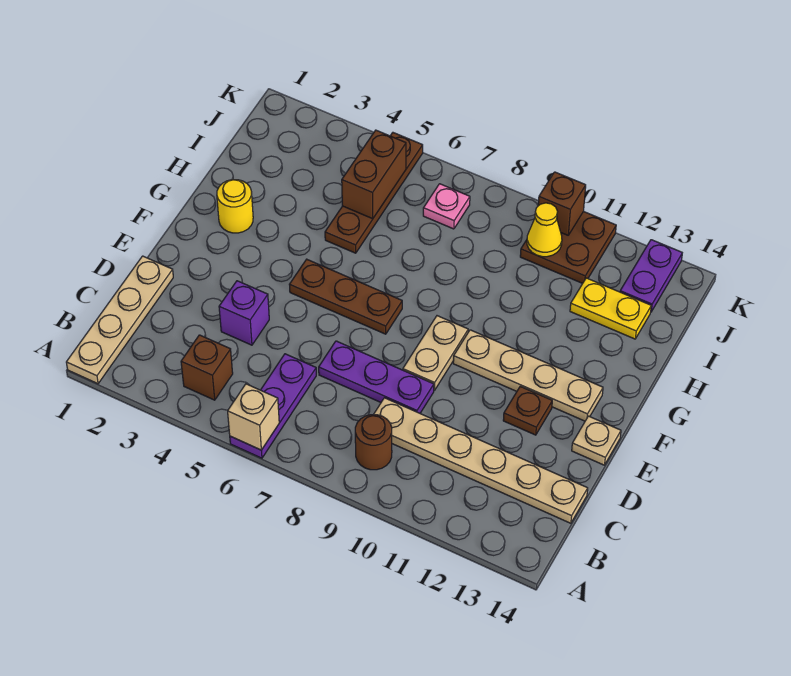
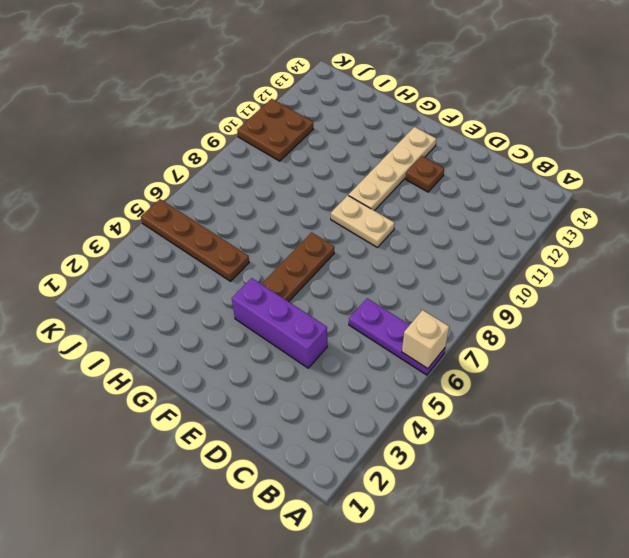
purple brick D4:F4 level 1 -> purple brick D4 level 1
none -> tan plate A1:D1 level 1
none -> brown brick B4 level 1
none -> brown round brick B9 level 1

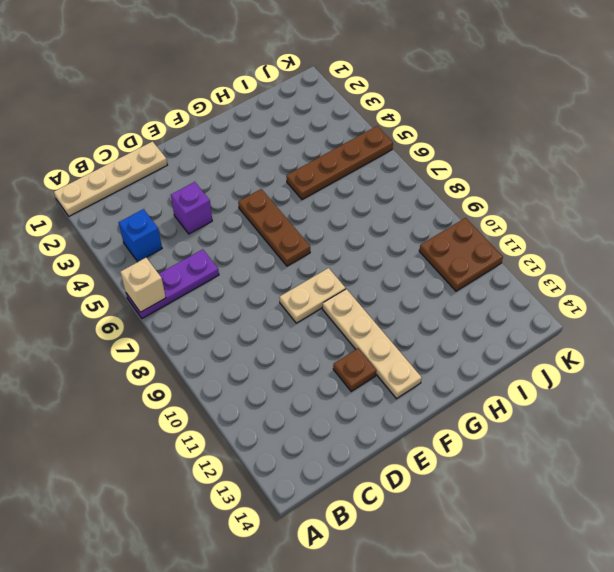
blue brick B4 level 1 -> brown brick B4 level 1
none -> brown round brick B9 level 1
none -> tan plate C9:C14 level 1
none -> purple plate D7:D9 level 1

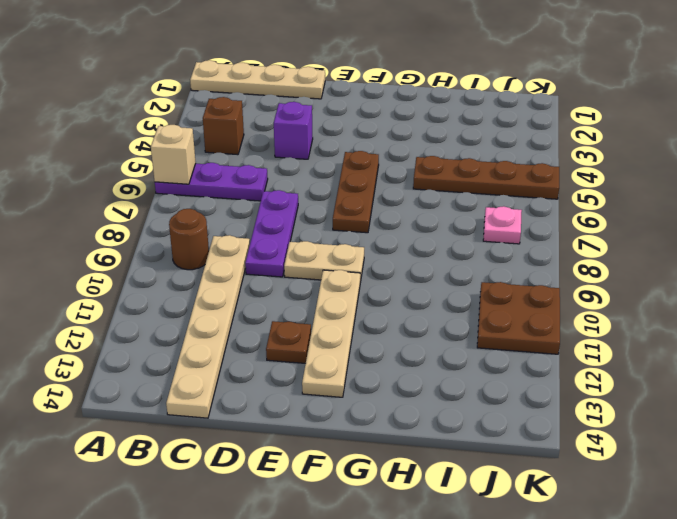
none -> tan plate E14 level 1
none -> yellow round brick G2 level 1
none -> yellow plate I12:I13 level 1

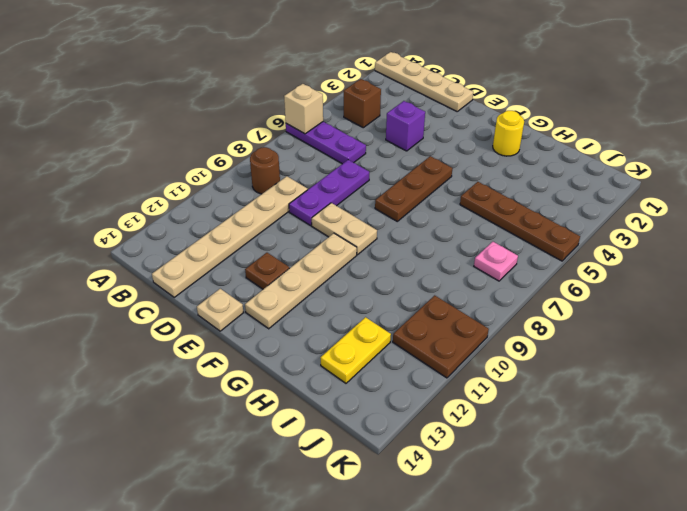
none -> purple plate J13:K13 level 1
none -> brown brick I5:J5 level 2
none -> yellow cone J10 level 2

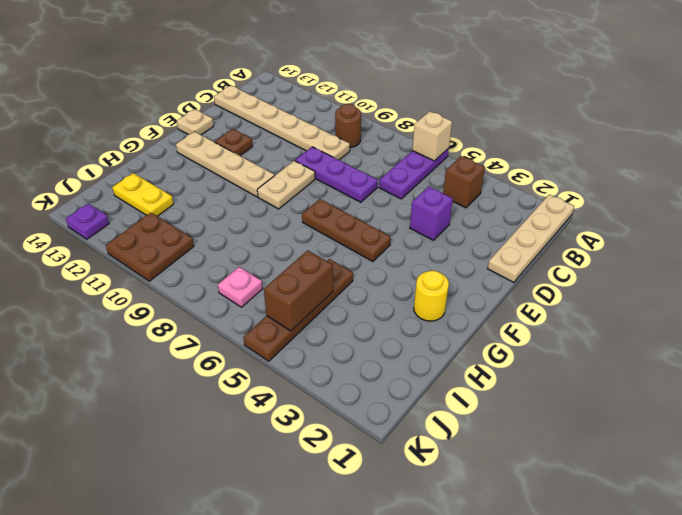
purple plate K13 level 1 -> purple plate J13:K13 level 1
none -> yellow cone J10 level 2
none -> brown brick K10 level 2

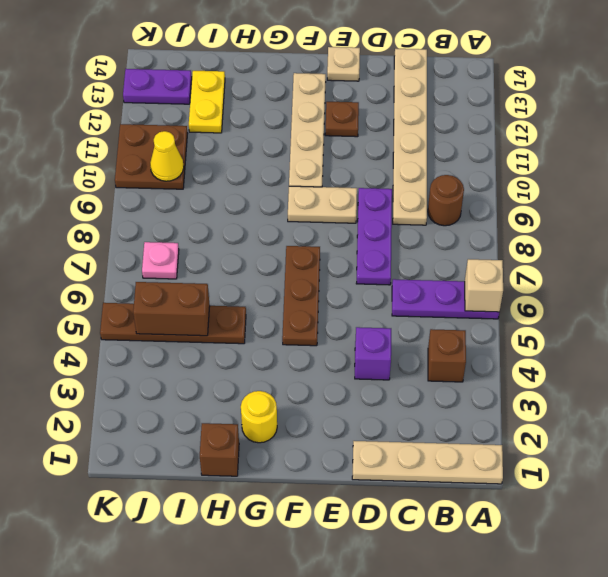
brown brick H1 level 1 -> brown brick K10 level 2

